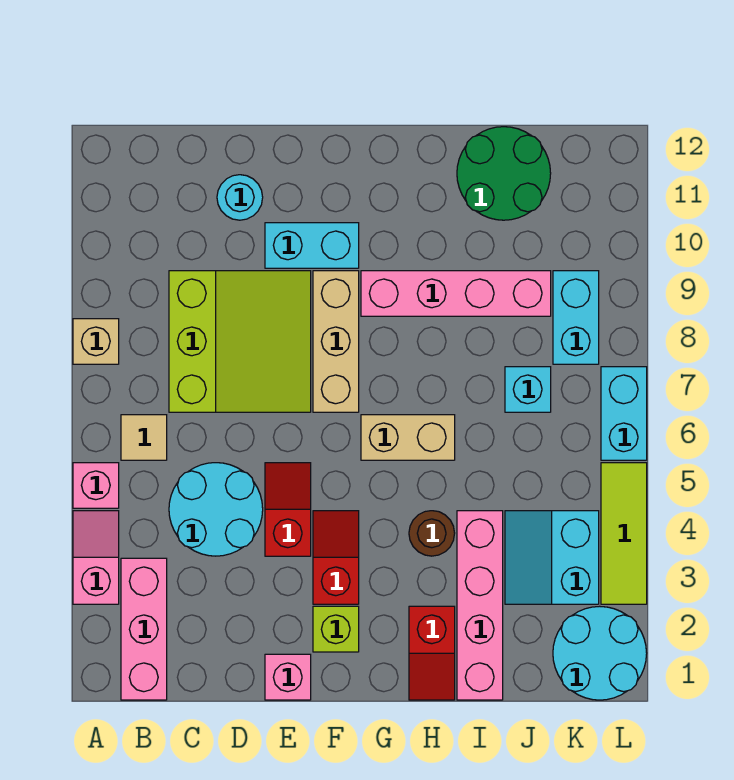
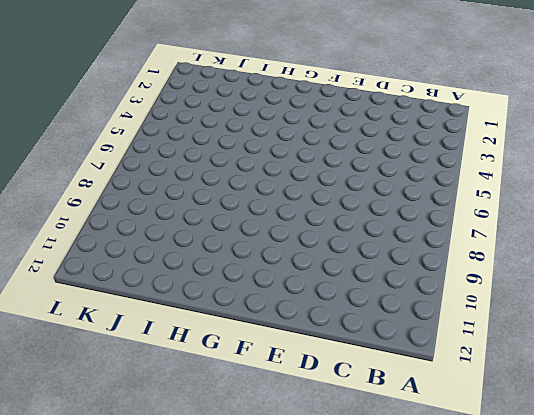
none -> pink slope A3:A4 level 1 top 3
none -> pink brick A5 level 1
none -> tan brick A8 level 1

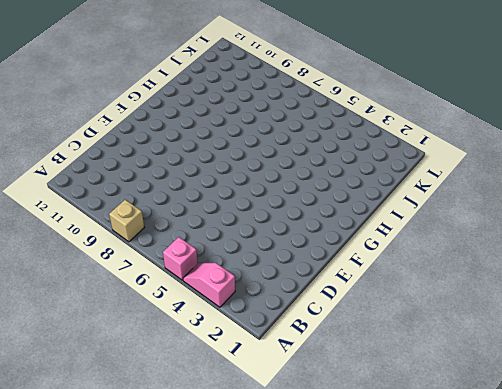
none -> pink brick B1:B3 level 1
none -> tan tile B6 level 1
none -> cyan round brick C4:D5 level 1

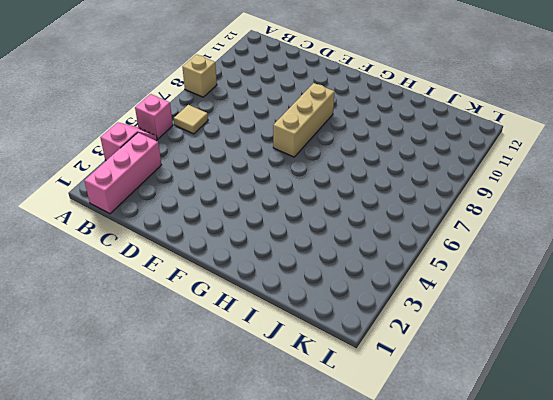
none -> cyan round brick C4:D5 level 1
none -> lime slope C7:E9 level 1 top C
none -> cyan round brick D11 level 1

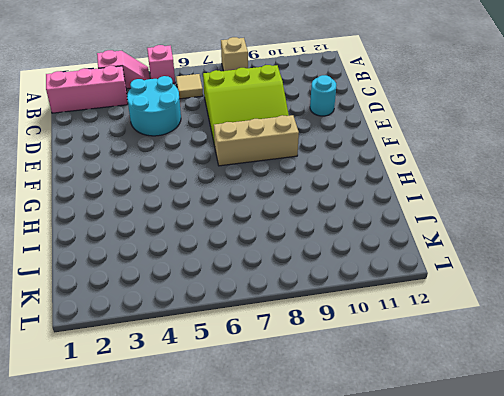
none -> pink brick E1 level 1
none -> red slope E4:E5 level 1 top 4
none -> cyan brick E10:F10 level 1

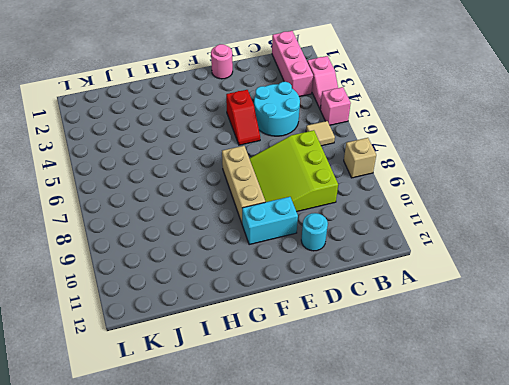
pink round brick E1 level 1 -> pink brick E1 level 1
none -> lime brick F2 level 1
none -> red slope F3:F4 level 1 top 3
none -> tan brick G6:H6 level 1

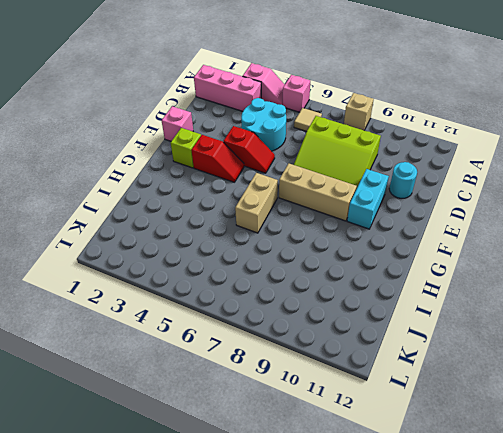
none -> pink brick G9:J9 level 1
none -> red slope H1:H2 level 1 top 2
none -> brown round brick H4 level 1

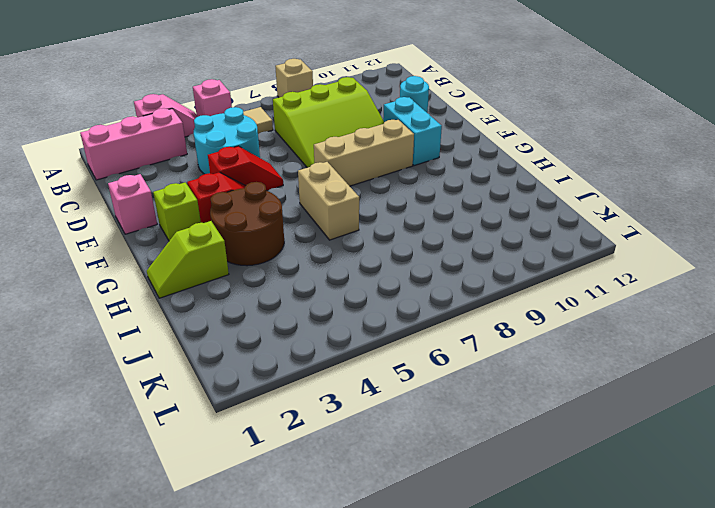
brown round brick G3:H4 level 1 -> brown round brick H4 level 1
lime slope H1:H2 level 1 top 2 -> red slope H1:H2 level 1 top 2
none -> pink brick G9:J9 level 1
none -> pink brick I1:I4 level 1
none -> green round brick I11:J12 level 1

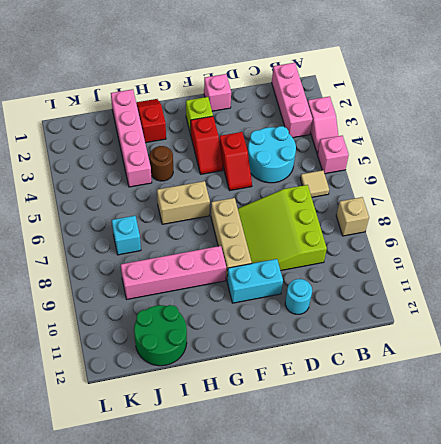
none -> cyan slope J3:K4 level 1 top K
none -> cyan round brick K1:L2 level 1
none -> cyan brick K8:K9 level 1

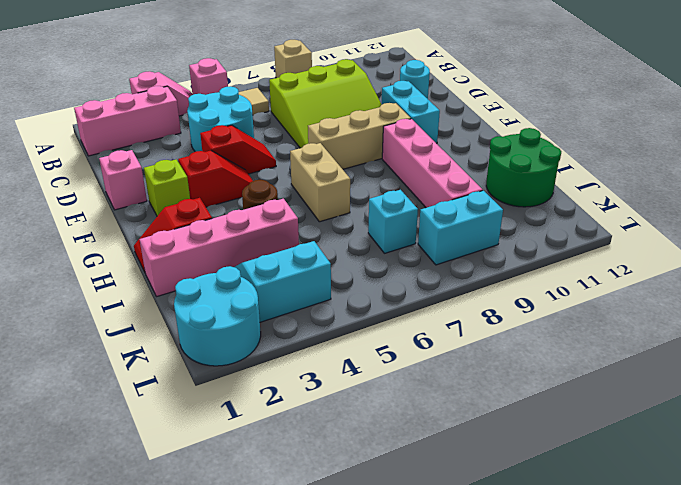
none -> lime tile L3:L5 level 1
none -> cyan brick L6:L7 level 1

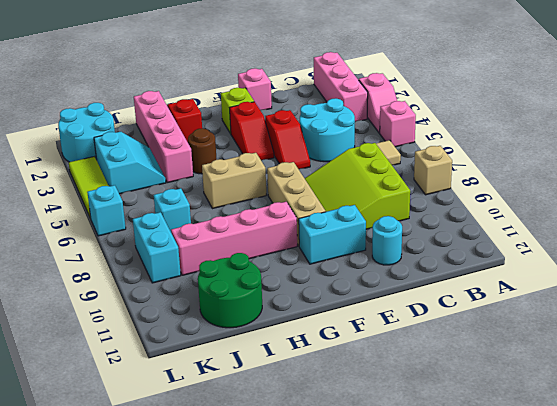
cyan brick L6 level 1 -> cyan brick L6:L7 level 1

